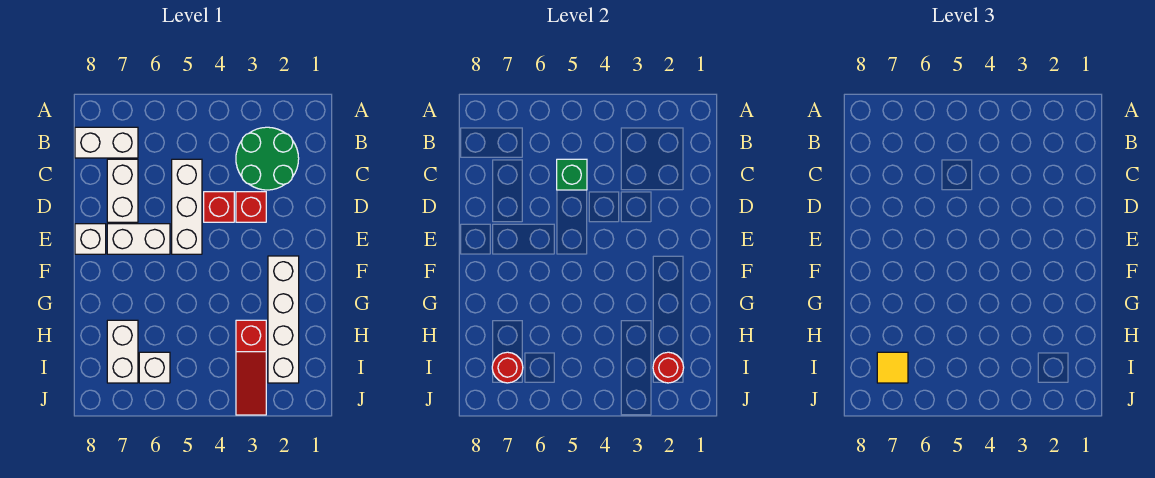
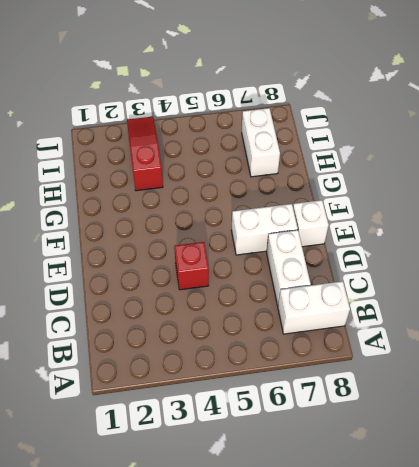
none -> green round brick B2:C3 level 1
none -> white brick C5:E5 level 1
none -> red brick D3 level 1

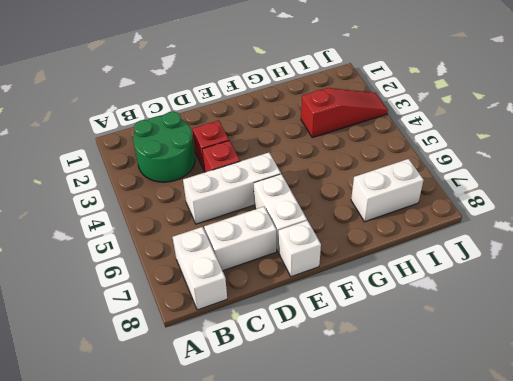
none -> white brick F2:I2 level 1
none -> white brick I6 level 1
none -> green brick C5 level 2

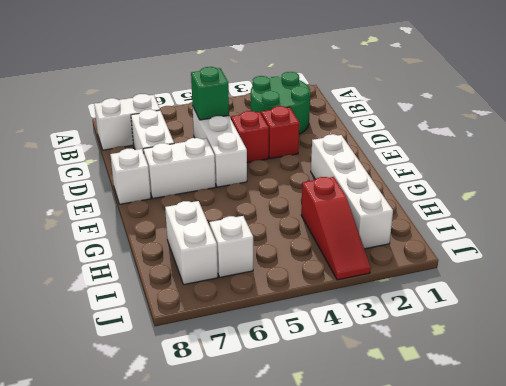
none -> red round brick I2 level 2
none -> red round brick I7 level 2
none -> yellow tile I7 level 3

